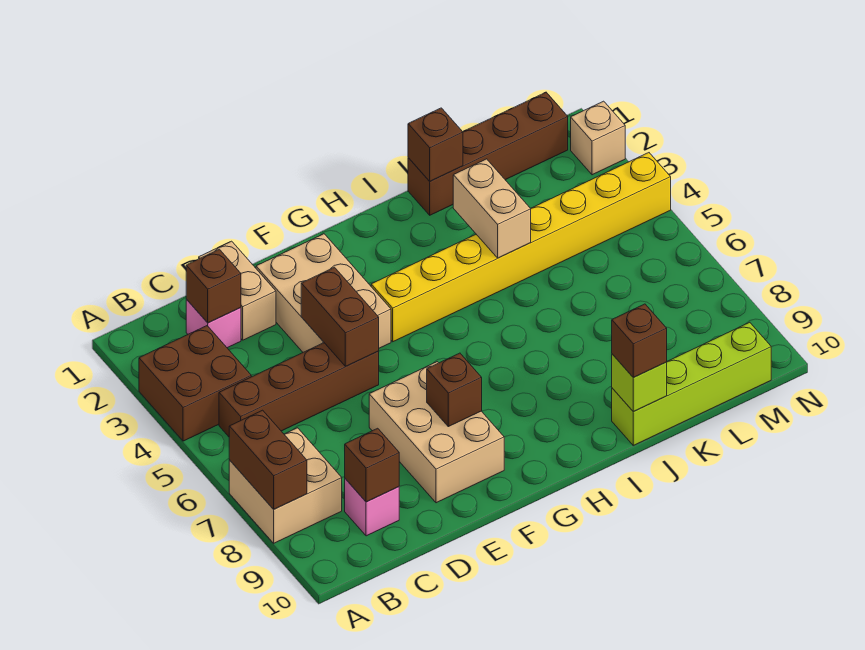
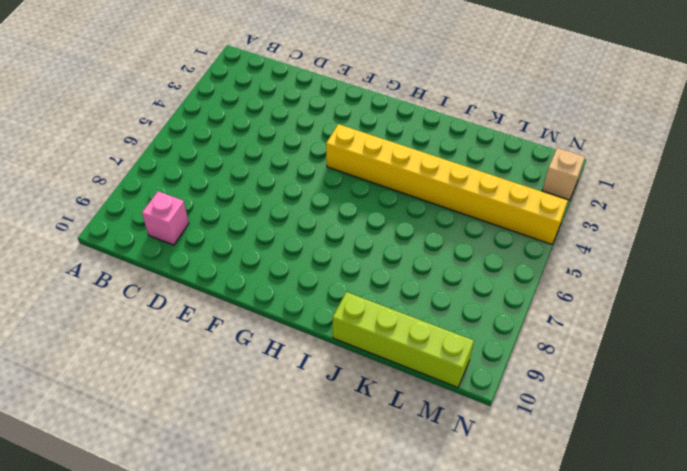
none -> brown brick A3:B4 level 1
none -> tan brick A7:B8 level 1
none -> brown brick B5:E5 level 1

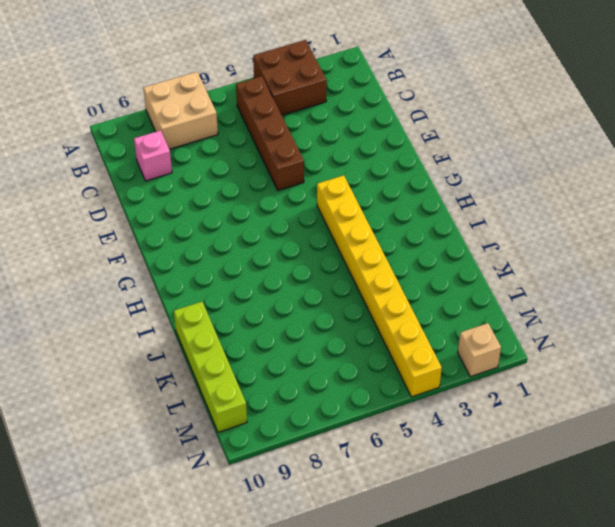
none -> pink brick C2 level 1
none -> tan brick D1:D2 level 1
none -> tan brick E2:F4 level 1

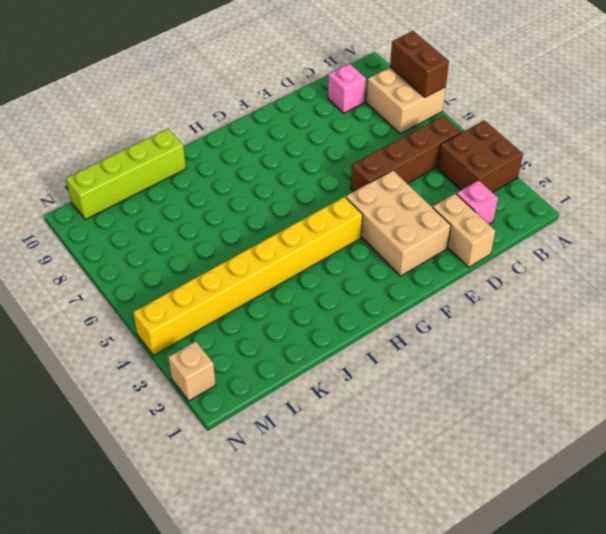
none -> tan brick E7:F9 level 1
none -> brown brick J1:M1 level 1
none -> brown brick C2 level 2

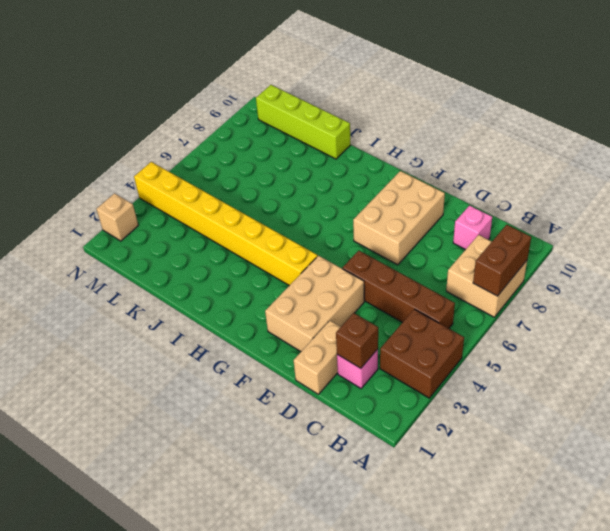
none -> brown brick J1:M1 level 1
none -> brown brick C9 level 2
none -> brown brick E4:E5 level 2

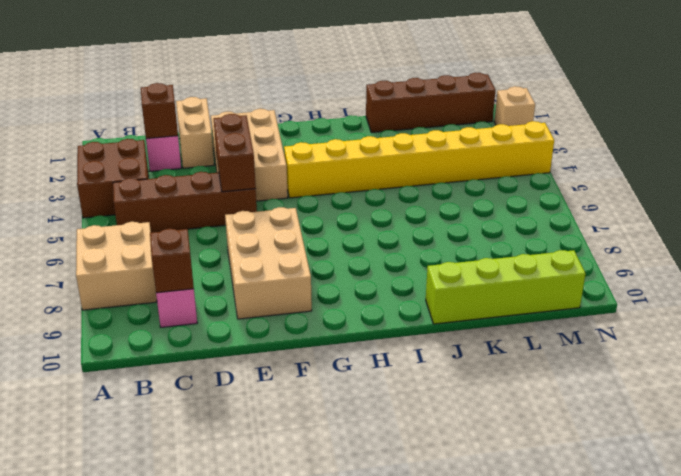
none -> brown brick A7:A8 level 2
none -> brown brick F8 level 2
none -> brown brick J1 level 2

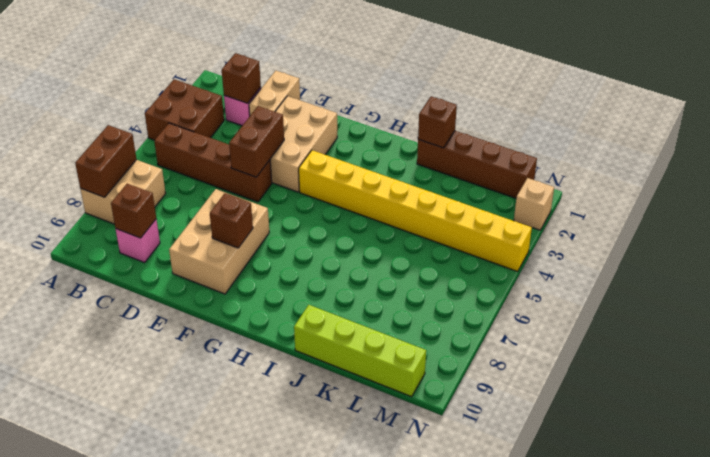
none -> tan brick J3:J4 level 2
none -> lime brick J10 level 2
none -> brown brick J10 level 3

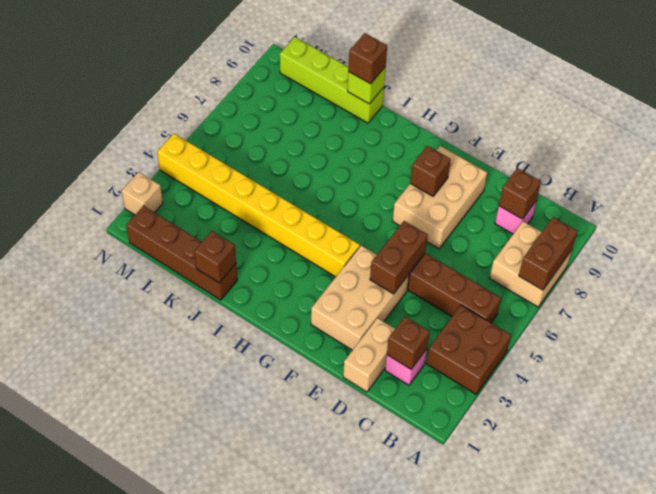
none -> tan brick J3:J4 level 2

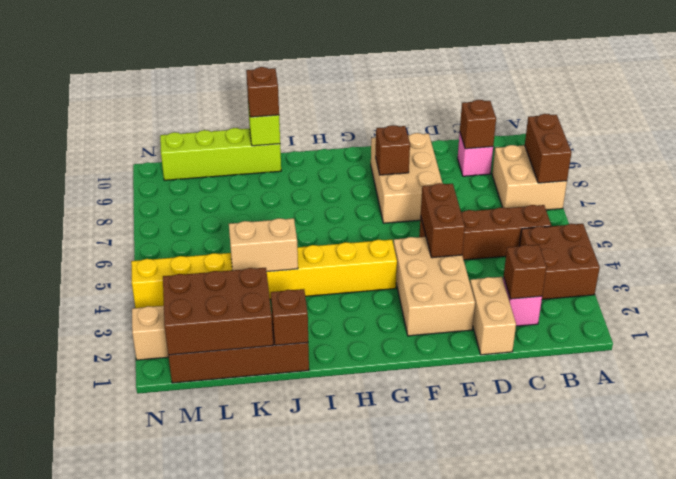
tan brick J4:K4 level 2 -> tan brick J3:J4 level 2
brown brick K1:M2 level 2 -> none

